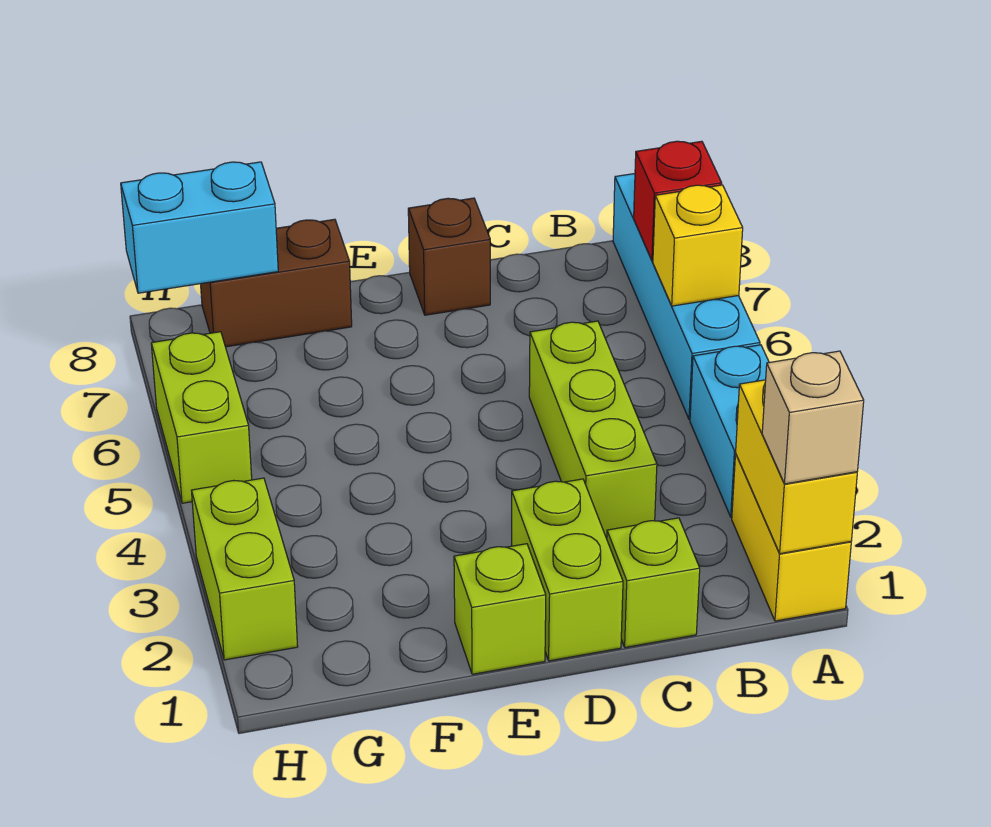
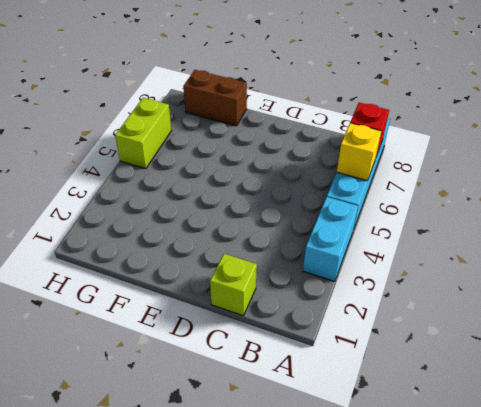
none -> yellow brick A1:A2 level 1
none -> lime brick C3:C5 level 1
none -> lime brick D1:D2 level 1

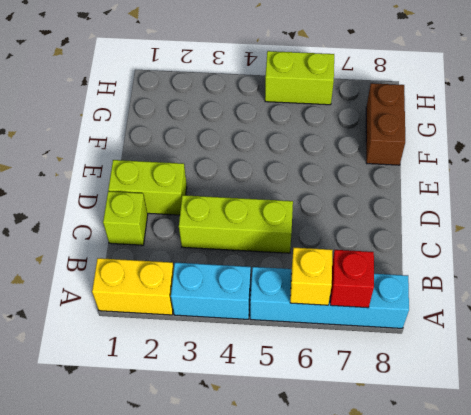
none -> brown brick D8 level 1
none -> lime brick E1 level 1
none -> lime brick H2:H3 level 1

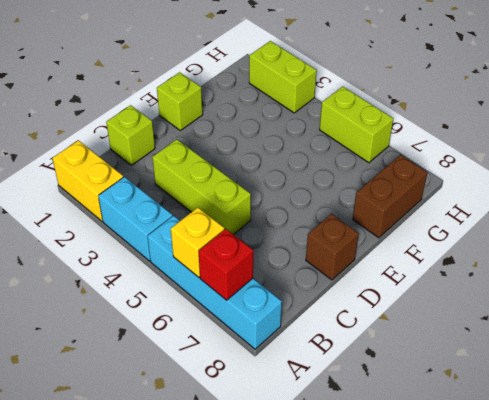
none -> lime brick D1:D2 level 1
none -> yellow brick A1:A2 level 2
none -> cyan brick G8:H8 level 2

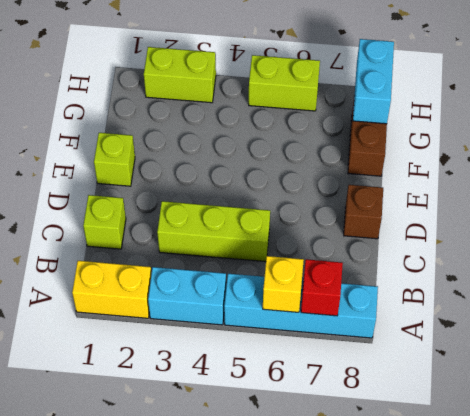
none -> lime brick D1:D2 level 1
none -> yellow brick A1:A2 level 2
none -> tan brick A1 level 3

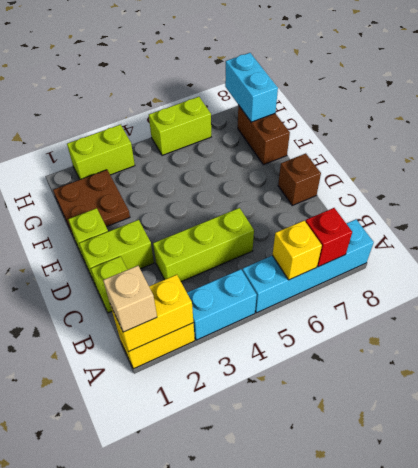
brown plate F1:G2 level 1 -> none

